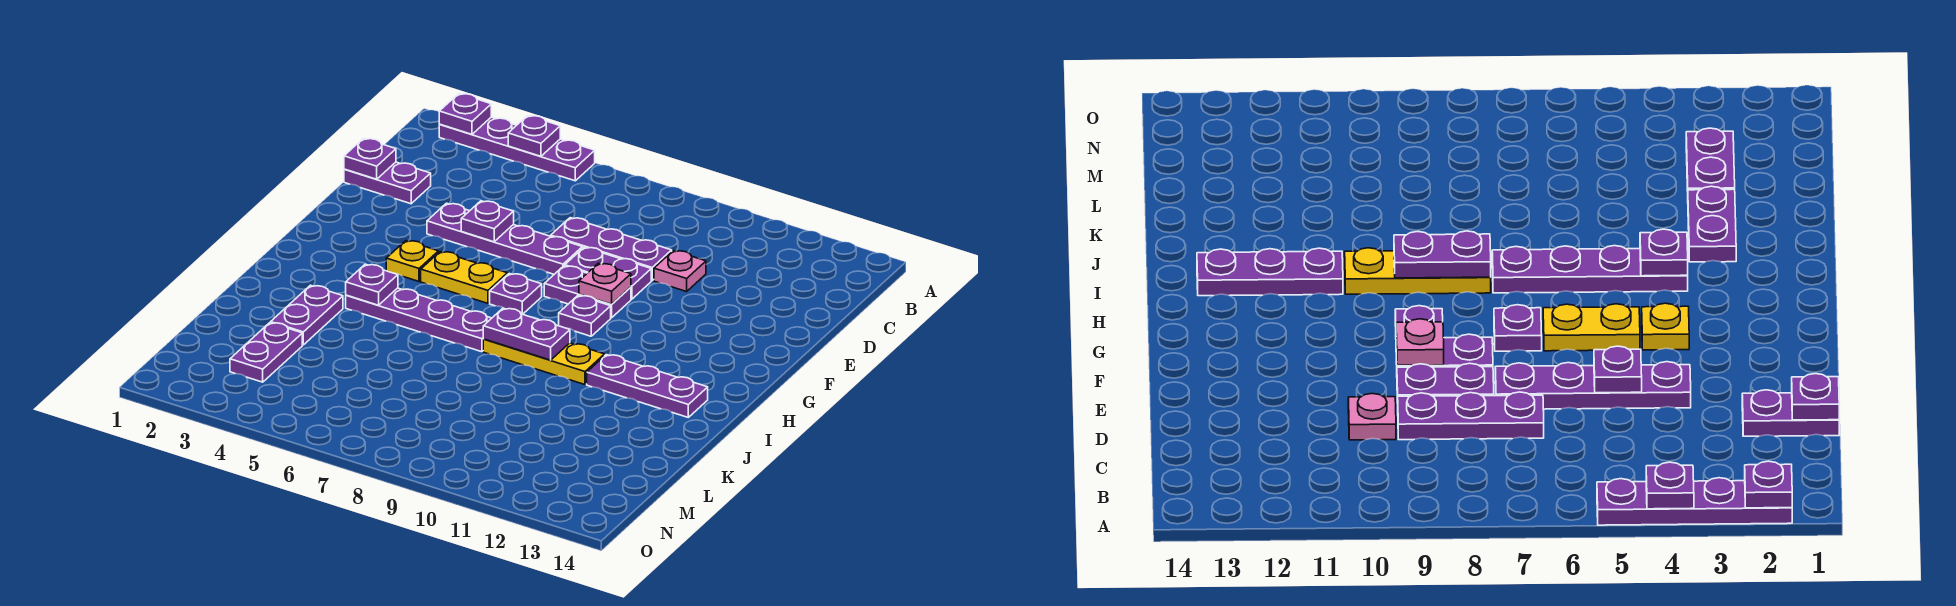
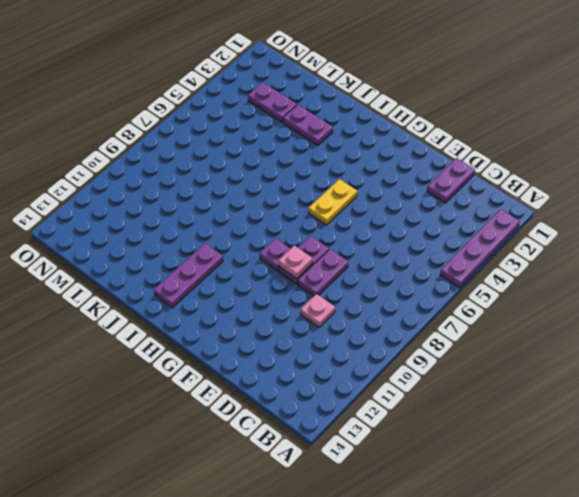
none -> purple plate D7:D9 level 1
none -> purple plate E4:E7 level 1
none -> yellow plate G4 level 1

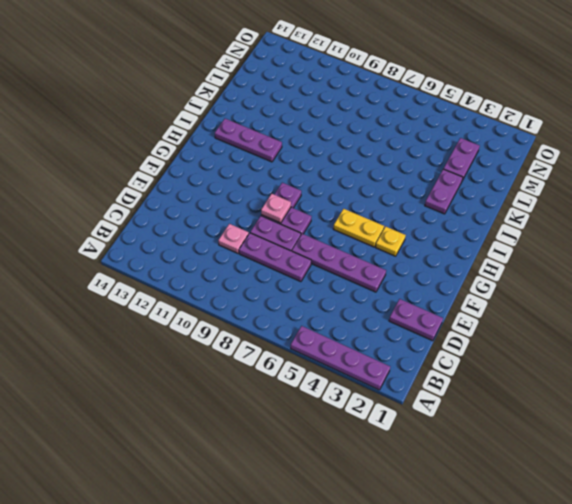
none -> purple plate G7 level 1
none -> purple plate I4:I7 level 1
none -> yellow plate I8:I10 level 1

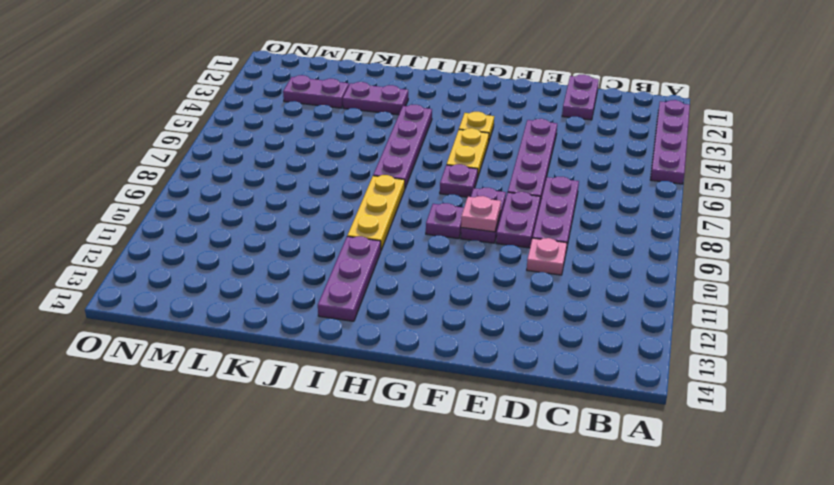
none -> purple plate A2 level 2
none -> purple plate A4 level 2
none -> purple plate D1 level 2

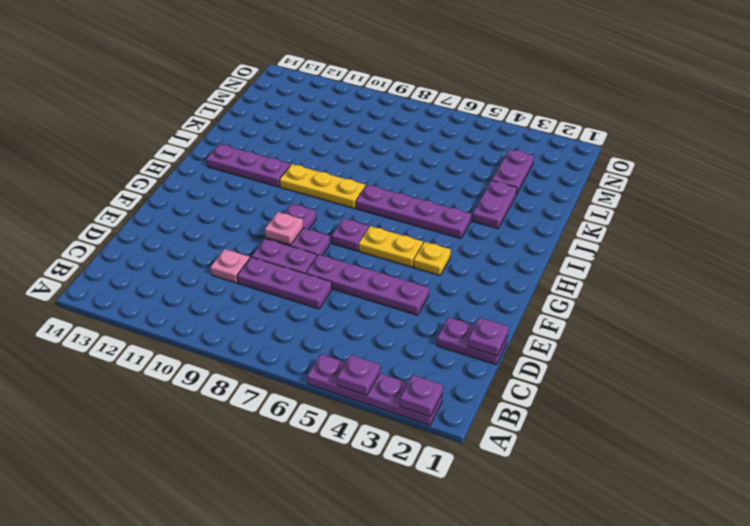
none -> purple plate E5 level 2
none -> purple plate I4 level 2
none -> purple plate I8:I9 level 2

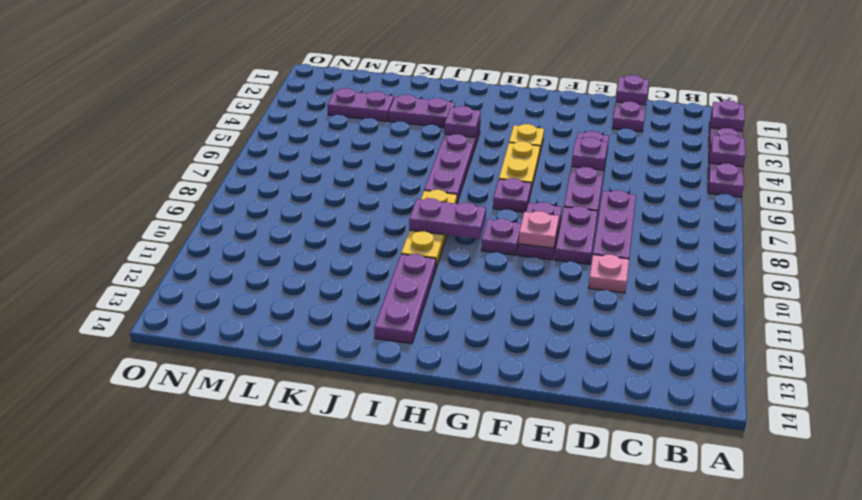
purple plate H9:I9 level 2 -> purple plate I8:I9 level 2

